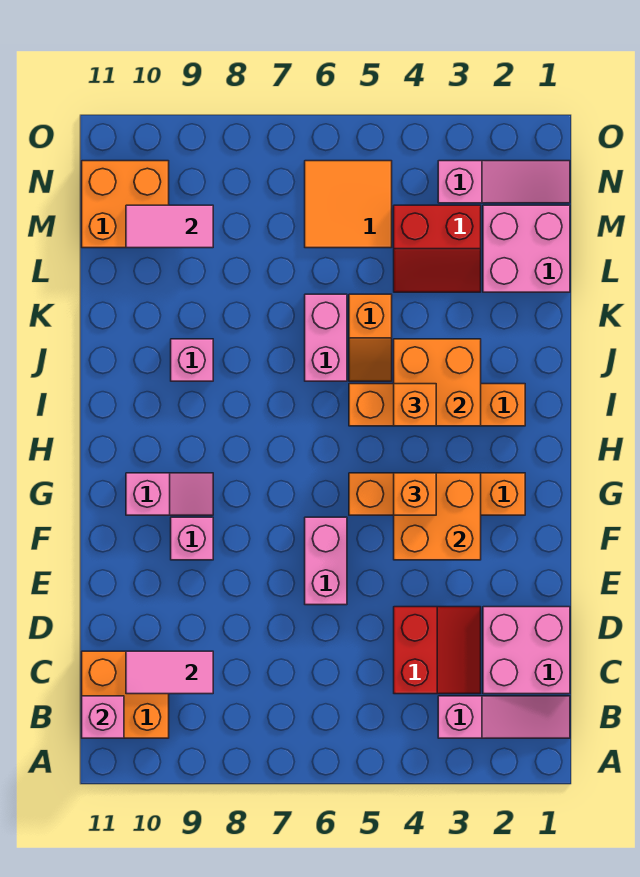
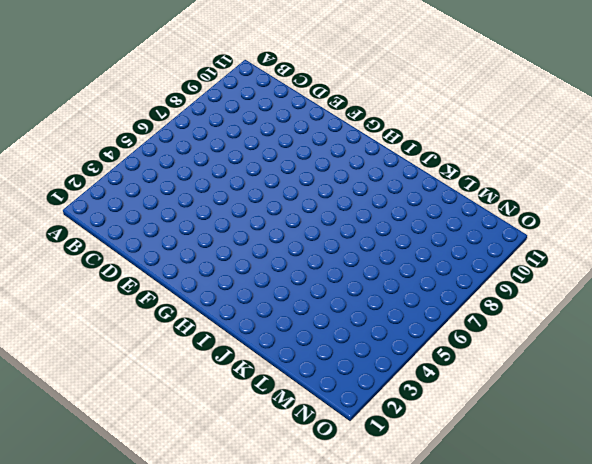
none -> pink slope B1:B3 level 1 top 3
none -> orange brick B10:C11 level 1
none -> pink brick C1:D2 level 1

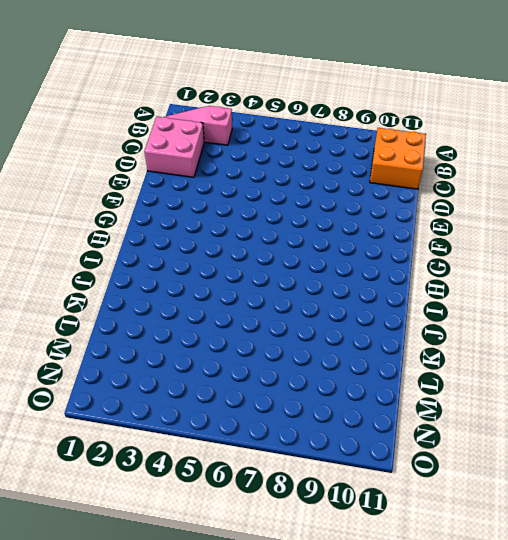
none -> red slope C3:D4 level 1 top 4
none -> pink brick E6:F6 level 1
none -> pink brick F9 level 1

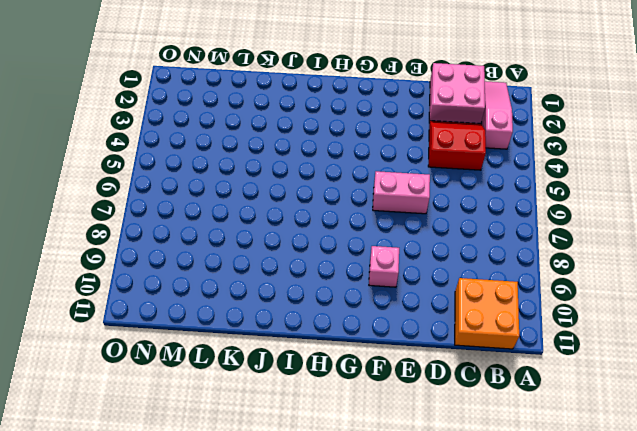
none -> orange brick G2:G5 level 1
none -> pink slope G9:G10 level 1 top 10
none -> orange brick I2:I5 level 1

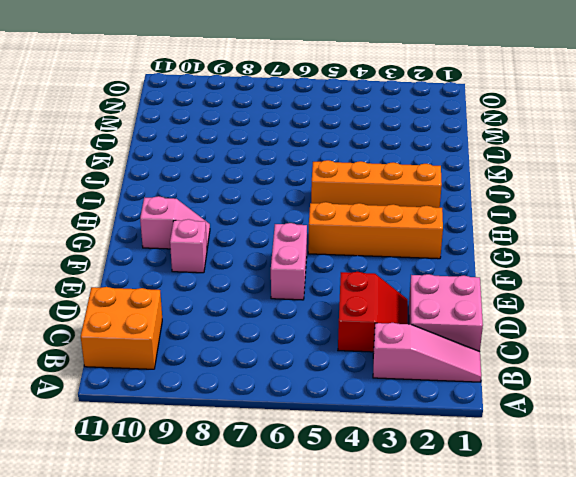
none -> orange slope J5:K5 level 1 top K
none -> pink brick J6:K6 level 1
none -> pink brick J9 level 1

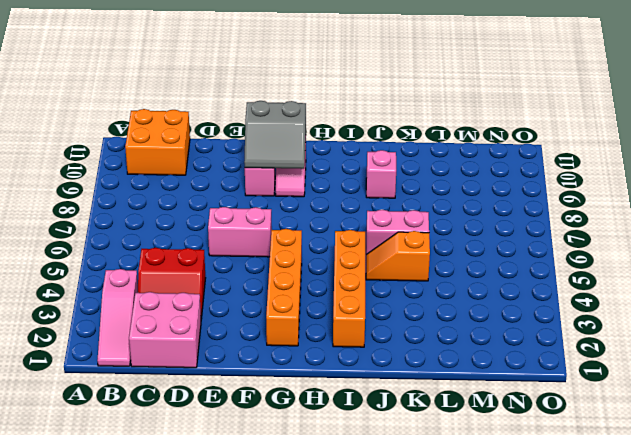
grey slope F9:G10 level 2 top 10 -> none
none -> pink brick L1:M2 level 1
none -> red slope L3:M4 level 1 top M
none -> orange tile M5:N6 level 1

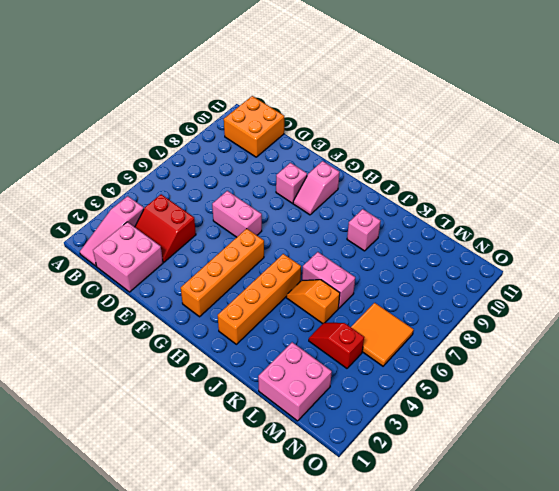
red slope L4:M4 level 1 top M -> red slope L3:M4 level 1 top M
none -> orange brick M10:N11 level 1
none -> pink slope N1:N3 level 1 top 3
none -> pink brick B11 level 2

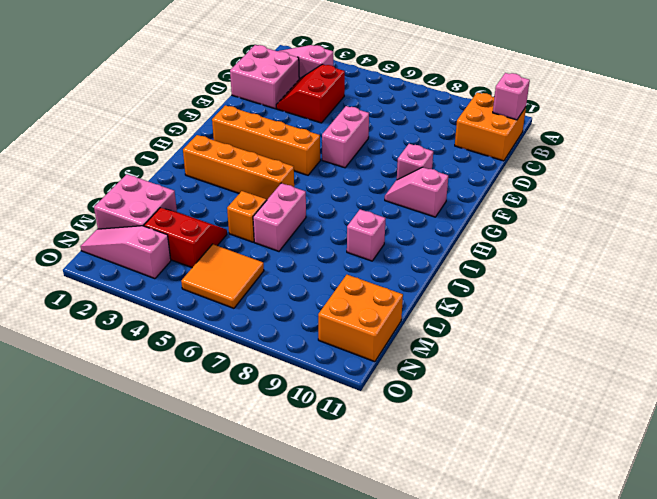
none -> pink tile C9:C10 level 2
none -> orange brick F3:G4 level 2
none -> orange brick I3:J4 level 2

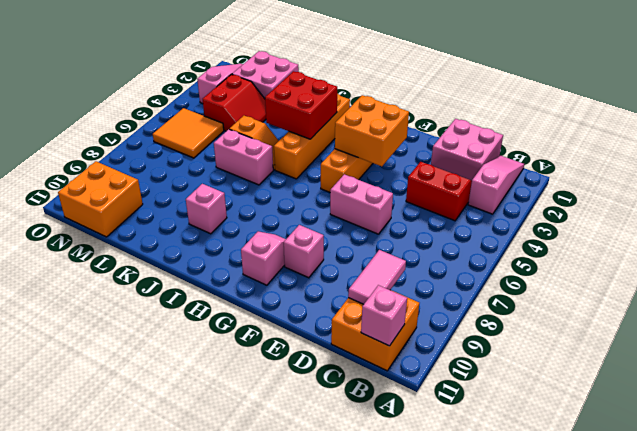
red brick I3:J4 level 2 -> orange brick I3:J4 level 2
none -> pink tile M9:M10 level 2
none -> orange brick G4 level 3
none -> orange brick I4 level 3

